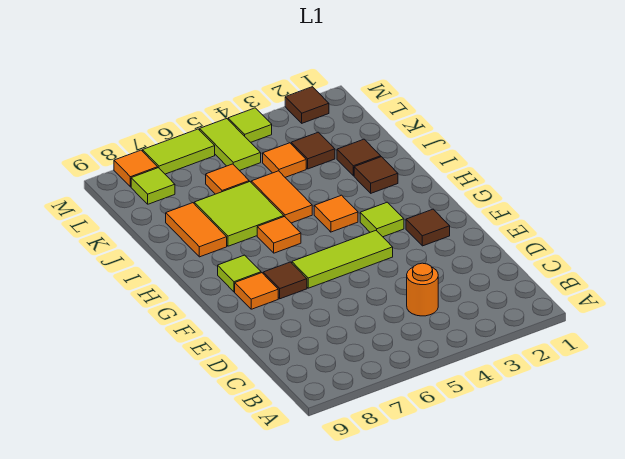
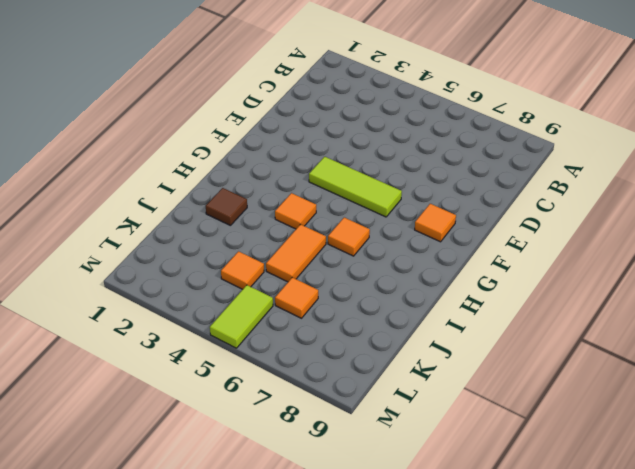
none -> orange round brick C4 level 1
none -> brown tile F2 level 1
none -> brown tile F7 level 1

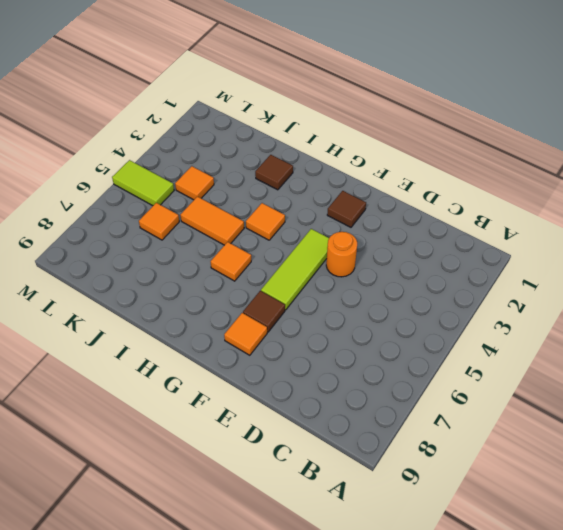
orange round brick E4 level 1 -> orange round brick C4 level 1
none -> lime tile G3 level 1
none -> lime tile G8 level 1
none -> lime tile I6:J7 level 1

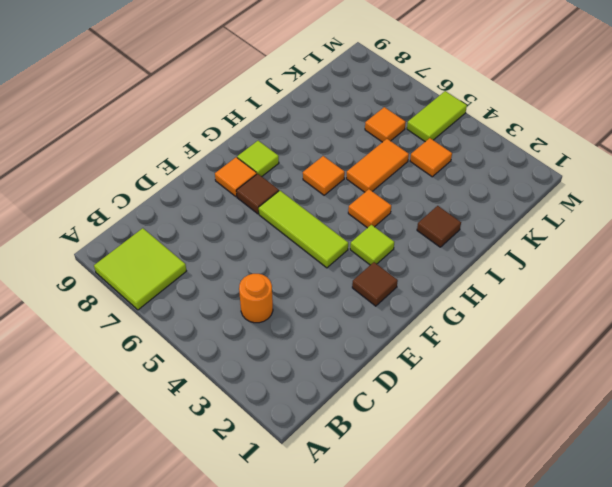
lime tile A7:B8 level 1 -> lime tile I6:J7 level 1
none -> orange tile I8:J8 level 1
none -> brown tile J2 level 1
none -> brown tile K3 level 1

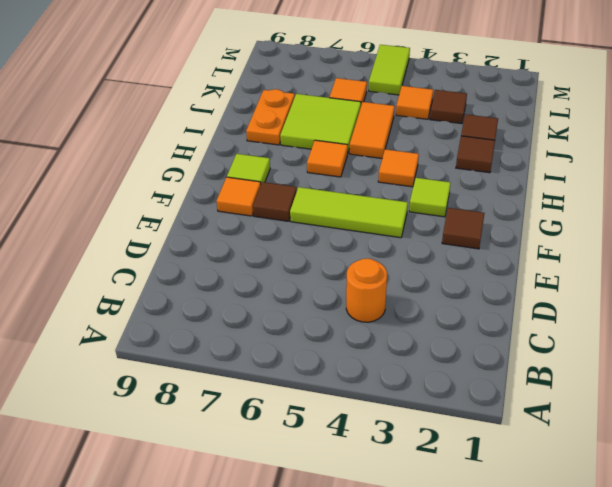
orange plate I8:J8 level 1 -> orange tile I8:J8 level 1
none -> lime tile L8 level 1
none -> brown tile M2 level 1
none -> lime tile M4 level 1

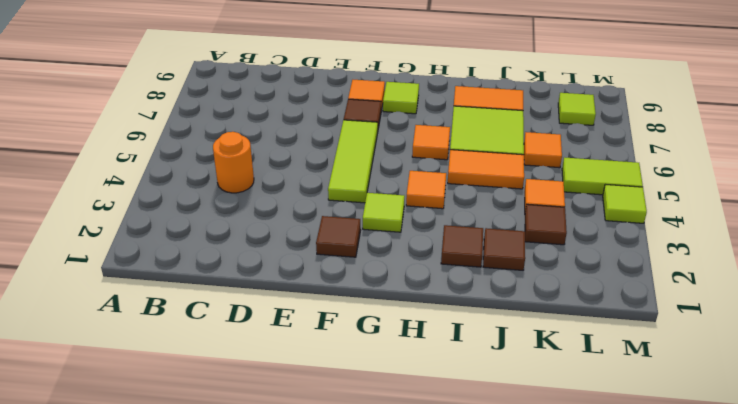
none -> brown tile M2 level 1
none -> lime tile M6:M7 level 1
none -> orange tile M8 level 1

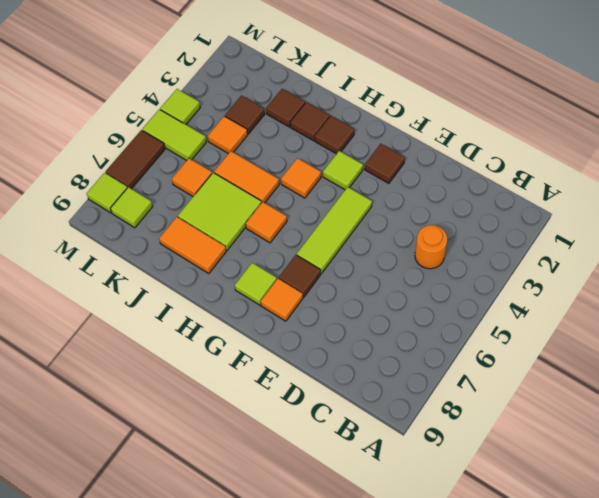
brown tile H2 level 1 -> brown tile M2 level 1
brown tile M6:M7 level 1 -> lime tile M6:M7 level 1
lime tile M8 level 1 -> orange tile M8 level 1

